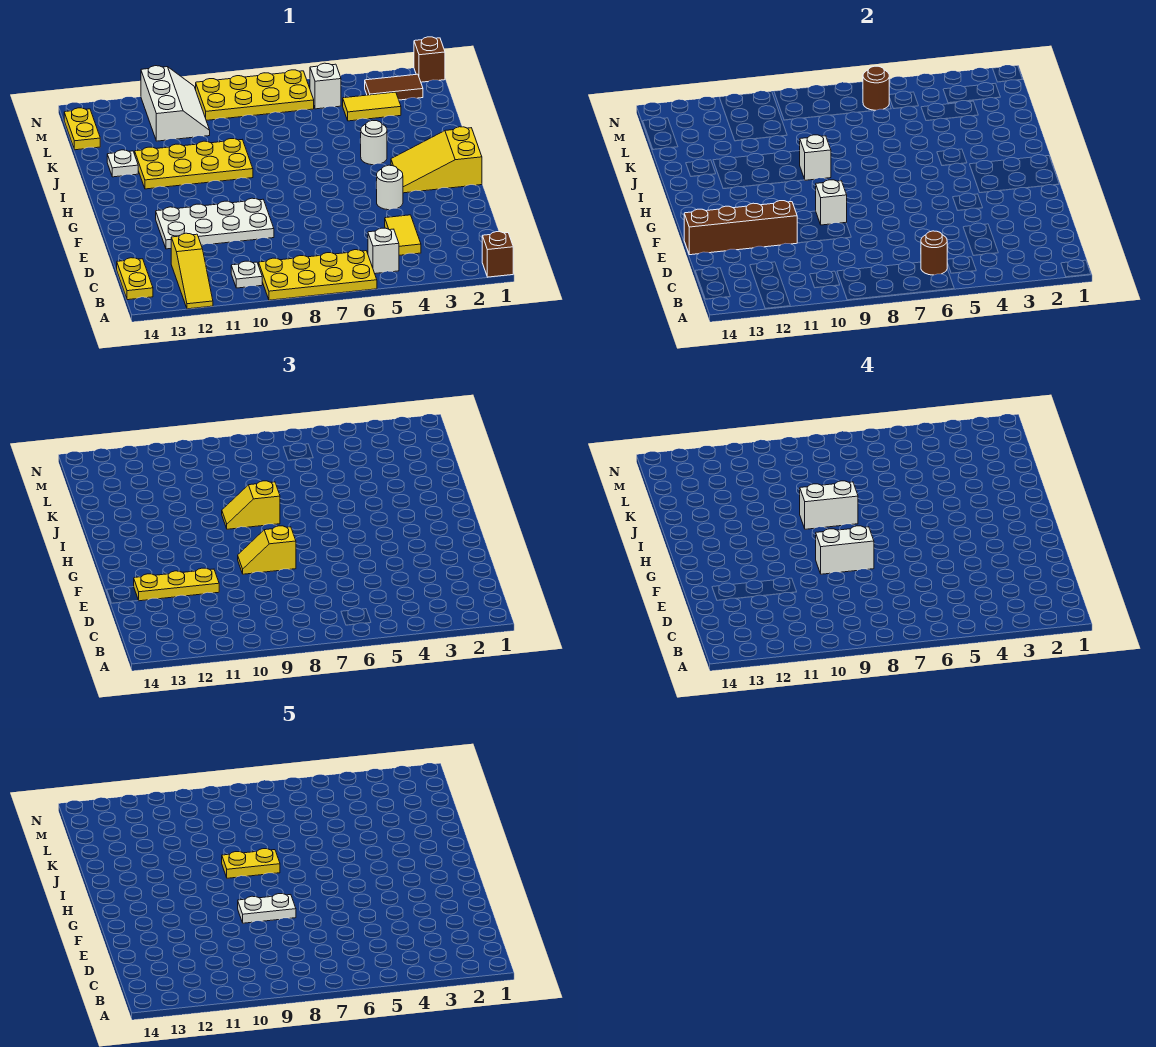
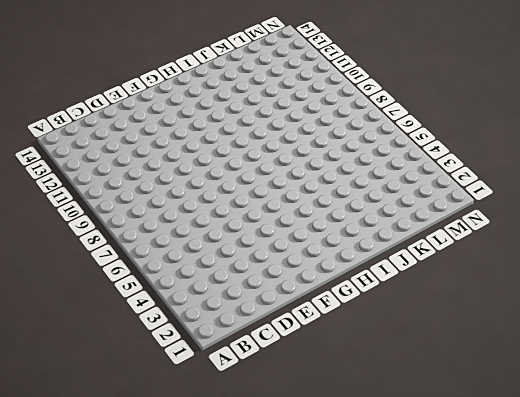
none -> brown brick A1 level 1
none -> yellow plate A6:B9 level 1
none -> yellow slope A12:C12 level 1 top C
none -> white brick B5 level 1

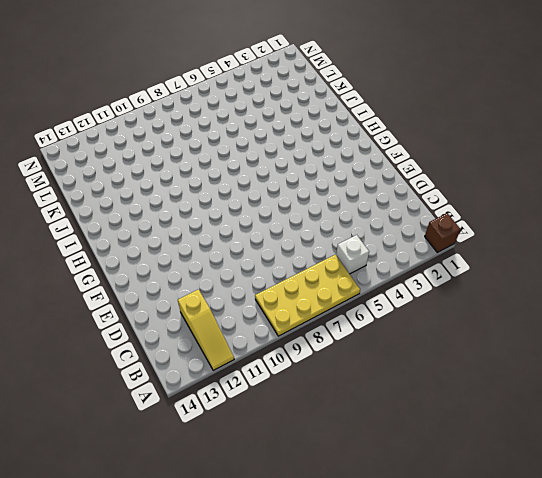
none -> white plate B10 level 1
none -> yellow plate B14:C14 level 1
none -> yellow tile C4:D4 level 1
none -> white plate E9:F12 level 1

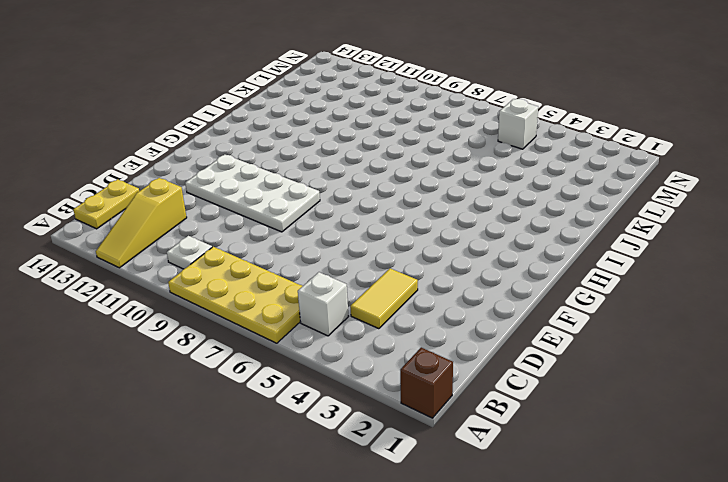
none -> white round brick F4 level 1
none -> yellow slope G1:H3 level 1 top 1
none -> white round brick I4 level 1
none -> yellow plate I9:J12 level 1

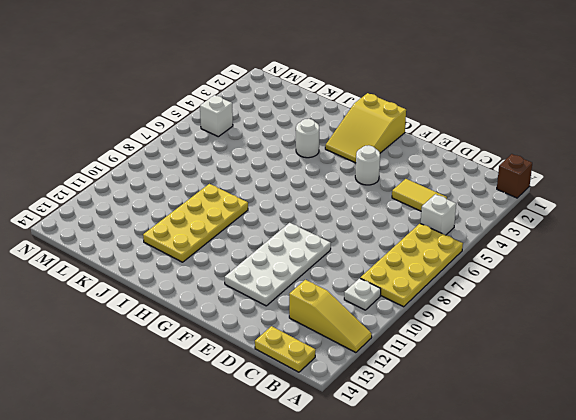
none -> white plate J13 level 1
none -> yellow tile L3:L4 level 1
none -> white slope L10:N11 level 1 top 11
none -> yellow plate L14:M14 level 1

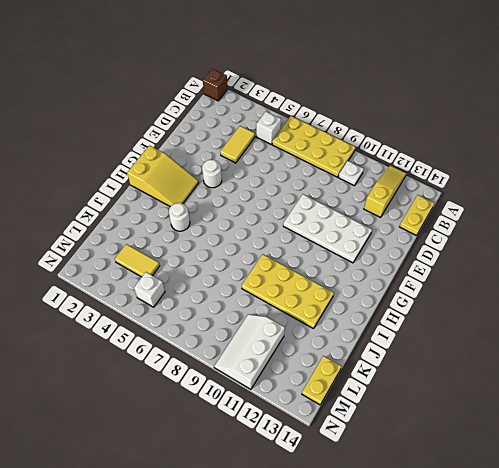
none -> white plate J13 level 1
none -> brown tile M2:M3 level 1
none -> yellow plate M6:N9 level 1
none -> brown brick N1 level 1

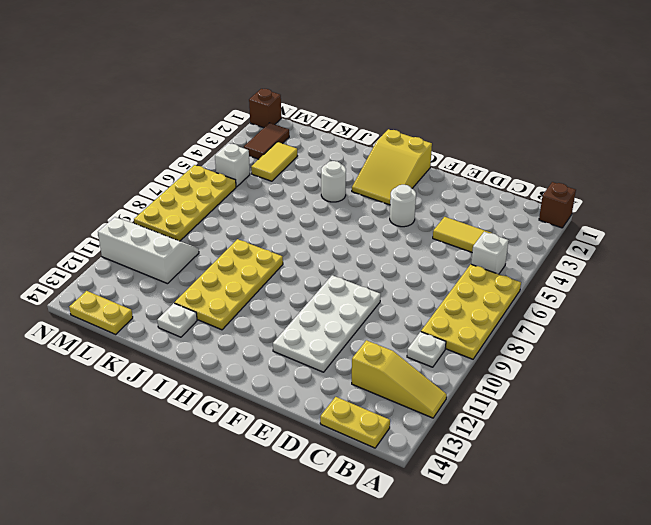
none -> brown round brick B6 level 2
none -> brown brick E11:E14 level 2
none -> white brick F9 level 2
none -> white brick I9 level 2

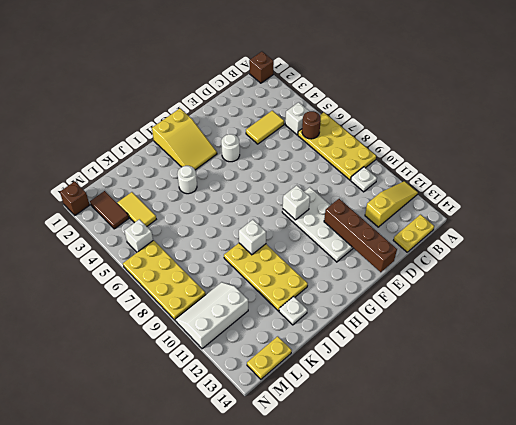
none -> brown round brick M6 level 2
none -> yellow plate E11:E13 level 3
none -> yellow slope F8:F9 level 3 top 8
none -> yellow slope I8:I9 level 3 top 8

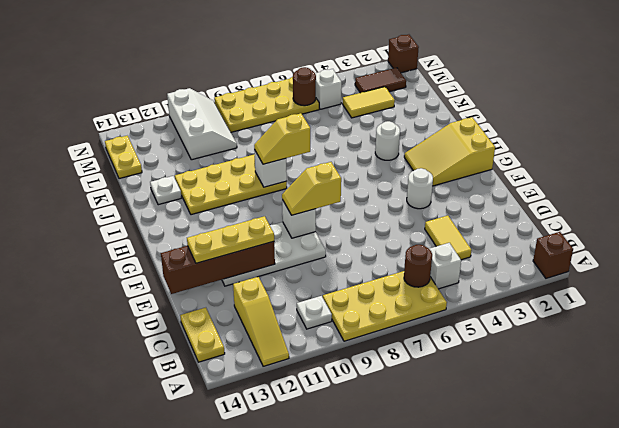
none -> white brick F8:F9 level 4
none -> white brick I8:I9 level 4
none -> white plate F8:F9 level 5
none -> yellow plate I8:I9 level 5

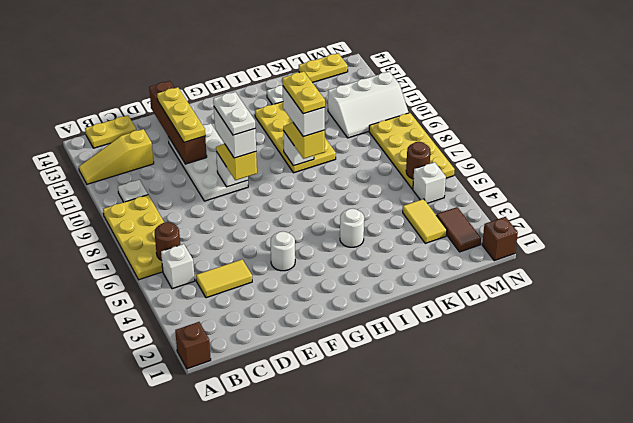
none -> yellow slope G1:H3 level 1 top 1

